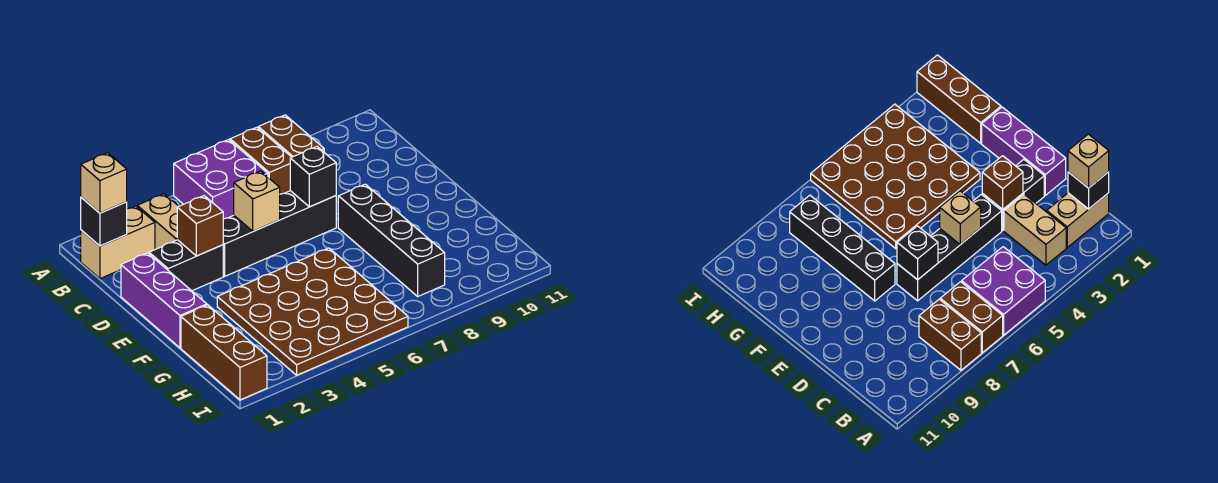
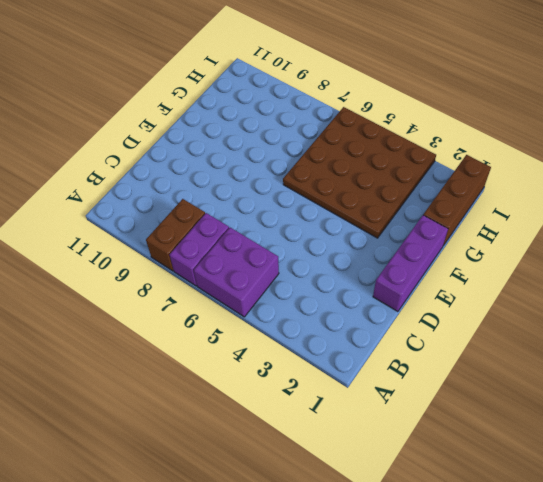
purple brick A7:B7 level 1 -> brown brick A7:B7 level 1
none -> tan brick B1:B2 level 1
none -> tan brick B3:C3 level 1
none -> black brick D2:D3 level 1

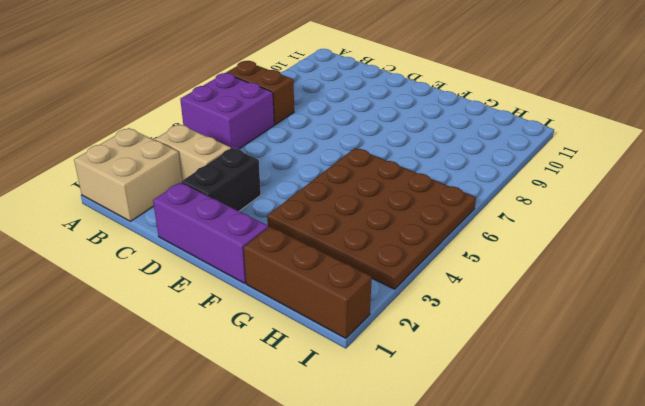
tan brick A1:B2 level 1 -> tan brick B1:B2 level 1
none -> brown brick A8:B8 level 1
none -> black brick D4:D7 level 1
none -> black brick E8:H8 level 1

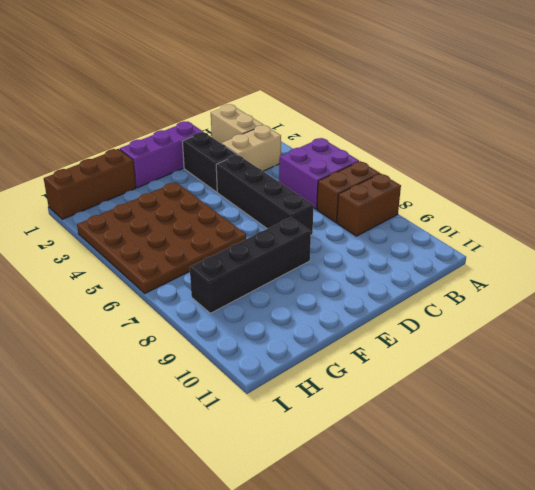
none -> black brick B1 level 2
none -> brown brick D3 level 2
none -> tan brick D5 level 2

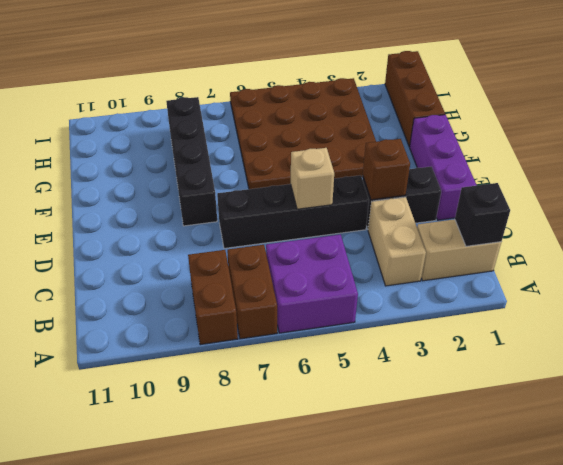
none -> black brick D7 level 2
none -> tan brick B1 level 3

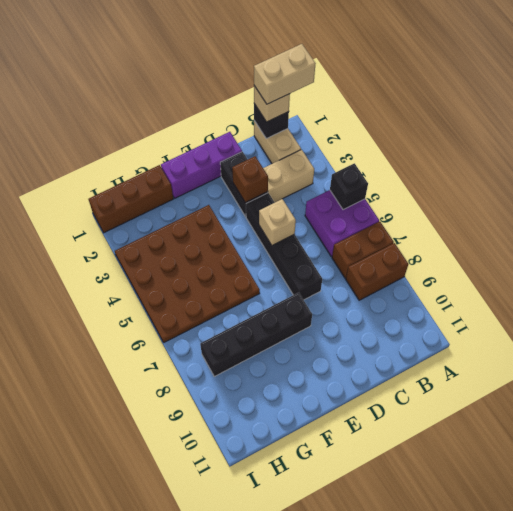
tan brick A1:B1 level 4 -> none
black brick A5 level 2 -> black brick D7 level 2

